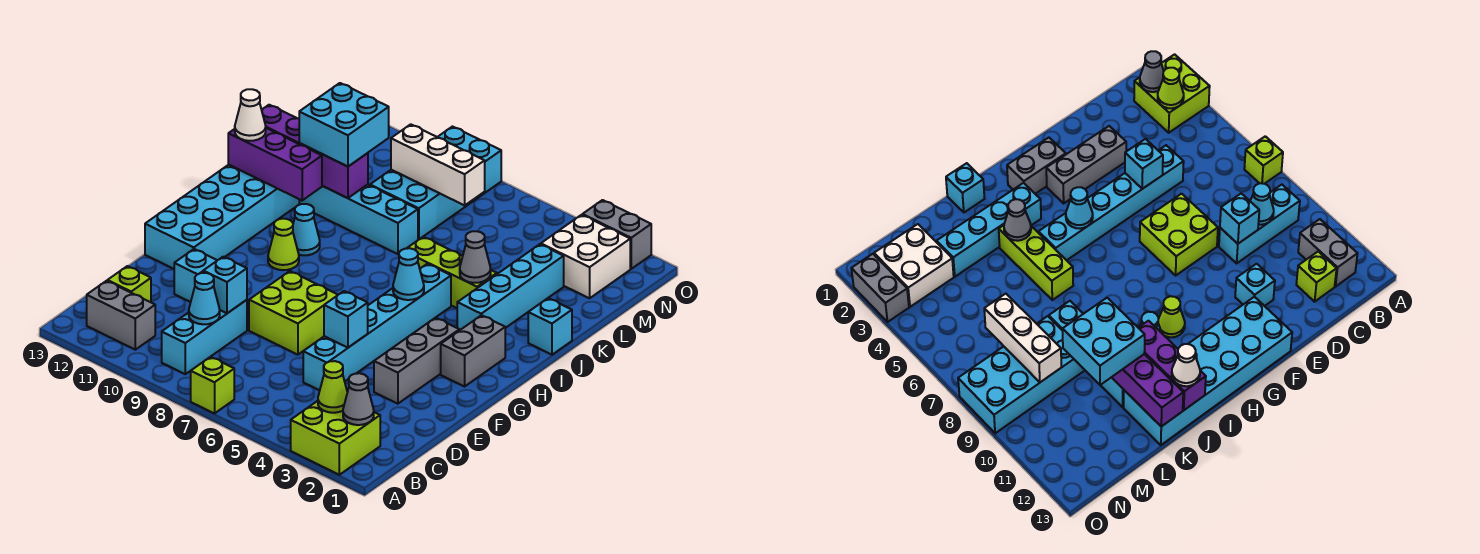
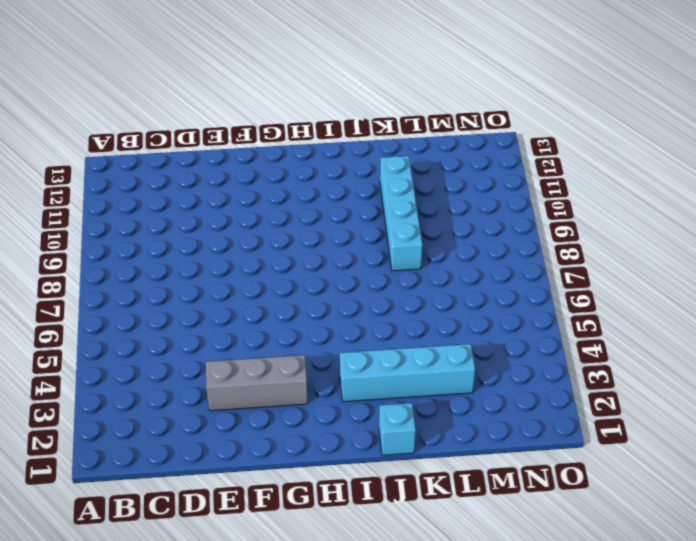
none -> lime brick A2:B3 level 1
none -> lime brick A7 level 1
none -> cyan brick B9:D9 level 1
none -> grey brick B11:B12 level 1

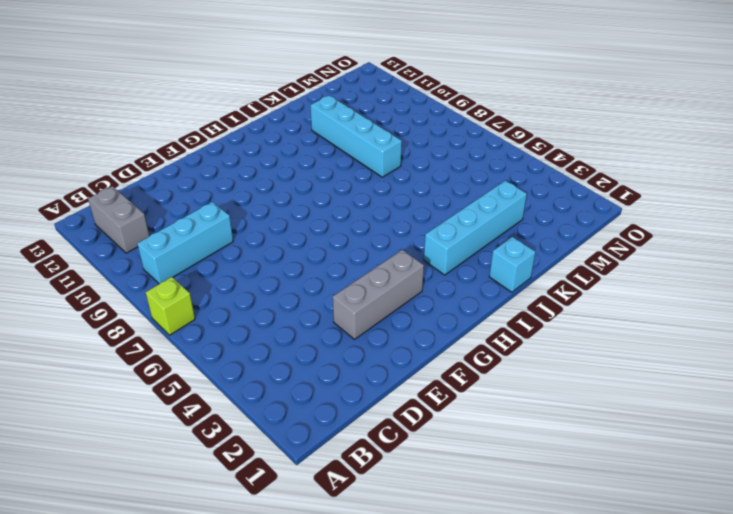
none -> lime brick A2:B3 level 1
none -> lime brick C12 level 1
none -> cyan brick D5:I5 level 1
none -> lime brick E7:F8 level 1

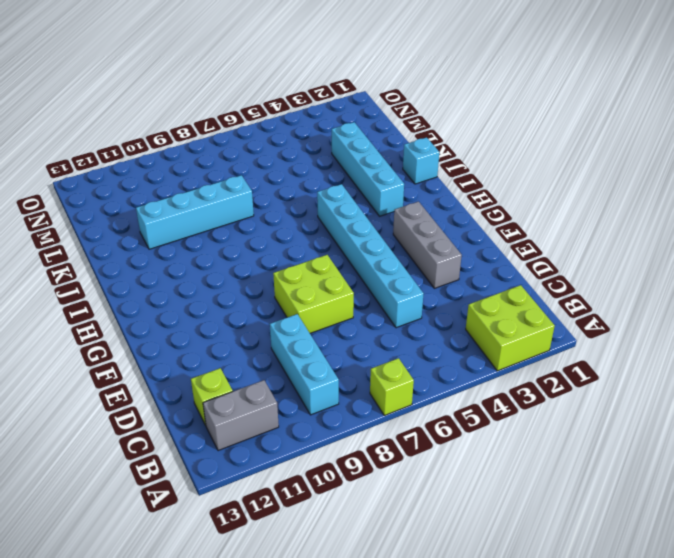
none -> cyan brick E11 level 1
none -> cyan brick F12:K13 level 1
none -> grey brick G2:H2 level 1
none -> lime cone H10 level 1

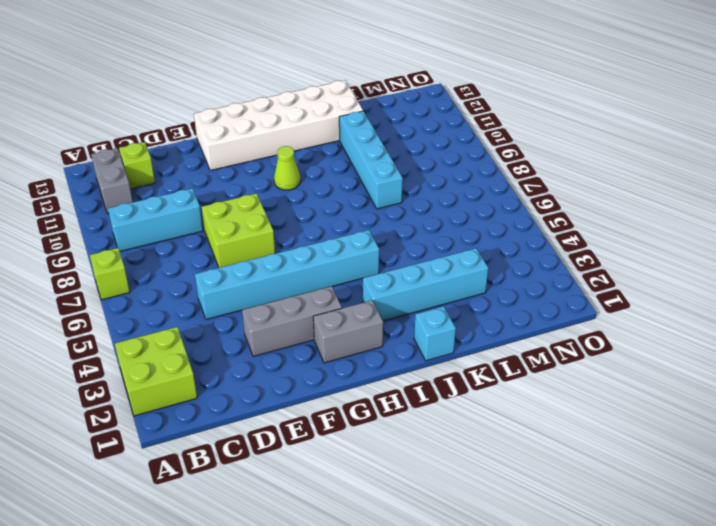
white brick F12:K13 level 1 -> cyan brick F12:K13 level 1
none -> cyan brick E11 level 1
none -> cyan cone I10 level 1
none -> lime brick J4:J6 level 1
none -> cyan brick L8:O9 level 1

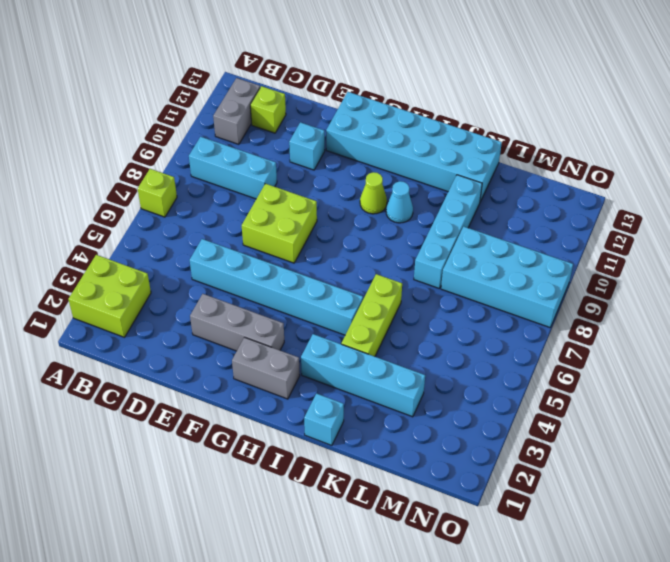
none -> white brick M2:N3 level 1
none -> grey brick O2:O3 level 1
none -> grey cone B2 level 2
none -> lime cone B3 level 2

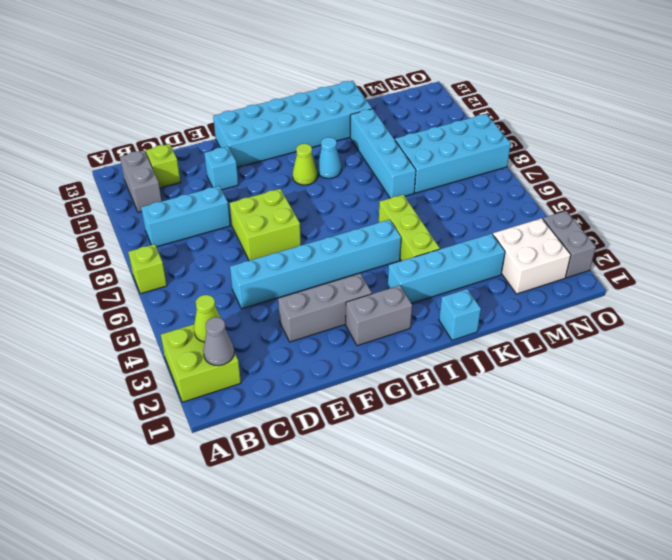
none -> cyan cone C9 level 2
none -> cyan brick D9 level 2
none -> cyan brick E5 level 2
none -> cyan cone H5 level 2

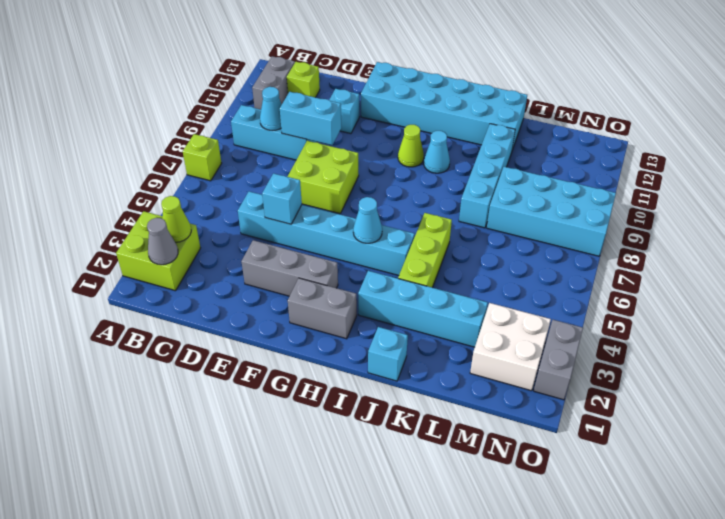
cyan brick D9:E9 level 2 -> cyan brick D9 level 2
none -> grey cone J4 level 2
none -> purple brick J11:J13 level 2
none -> purple brick K10:K13 level 2
none -> white brick M7:M9 level 2

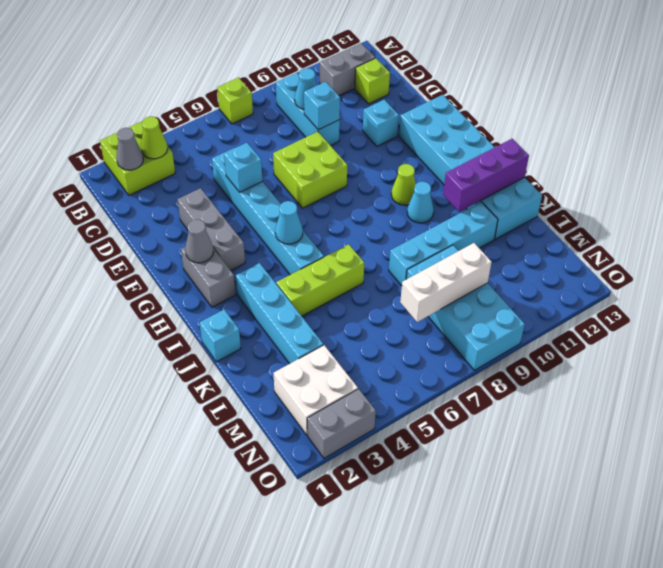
grey cone G2 level 2 -> grey cone J4 level 2
none -> purple brick K10:K13 level 2
none -> white cone J13 level 3
none -> cyan brick K10:L11 level 3

